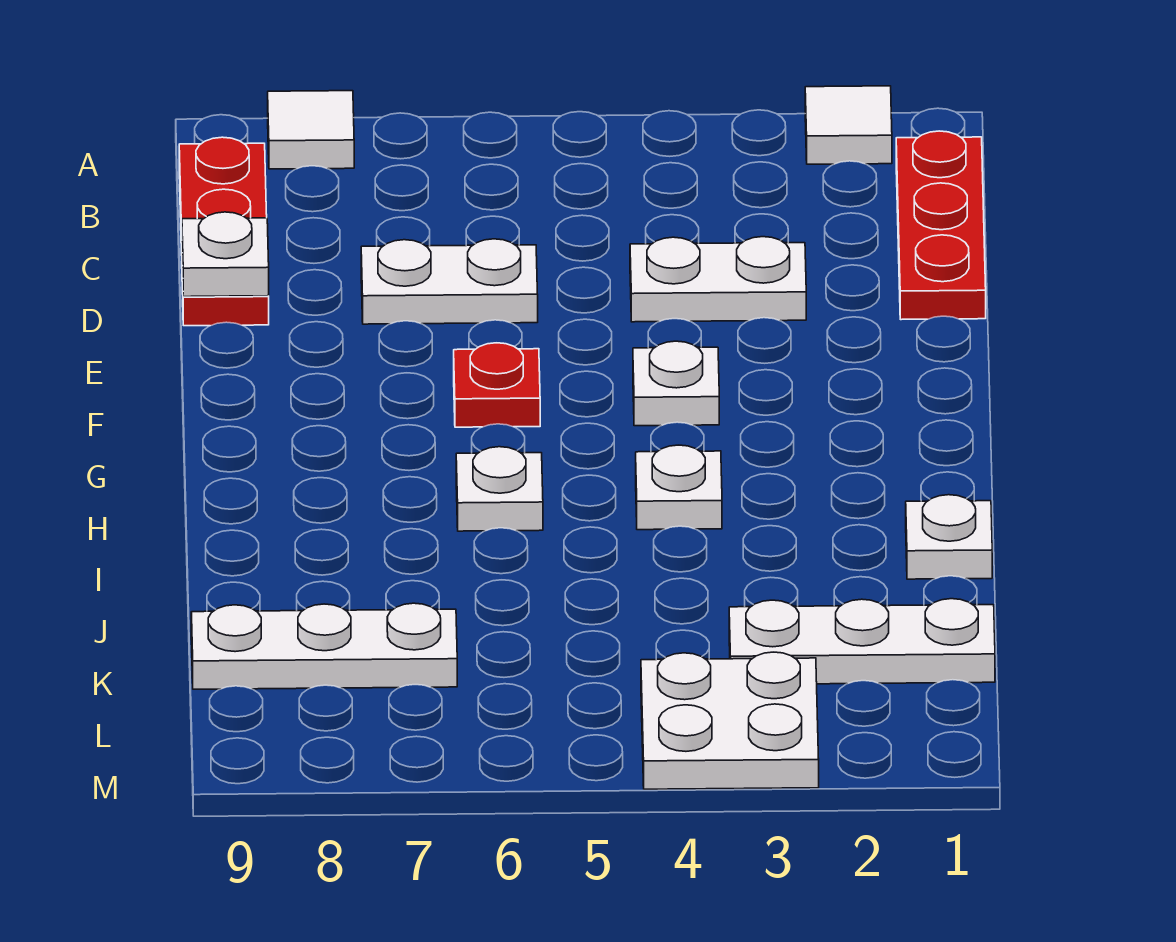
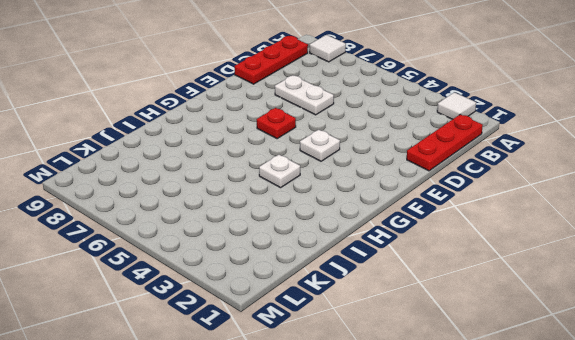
none -> white plate D3:D4 level 1
none -> white plate H6 level 1
none -> white plate I1 level 1

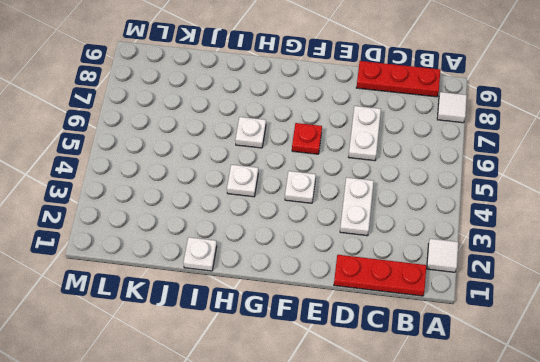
none -> white plate K1:K3 level 1
none -> white plate K7:K9 level 1
none -> white plate L3:M4 level 1

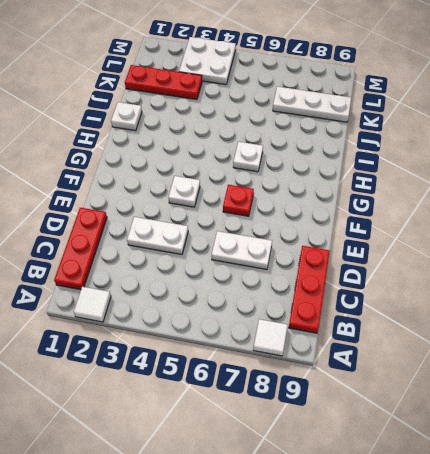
red plate K1:K3 level 1 -> white plate K1:K3 level 1
none -> white plate H4 level 1
none -> white plate D9 level 2

